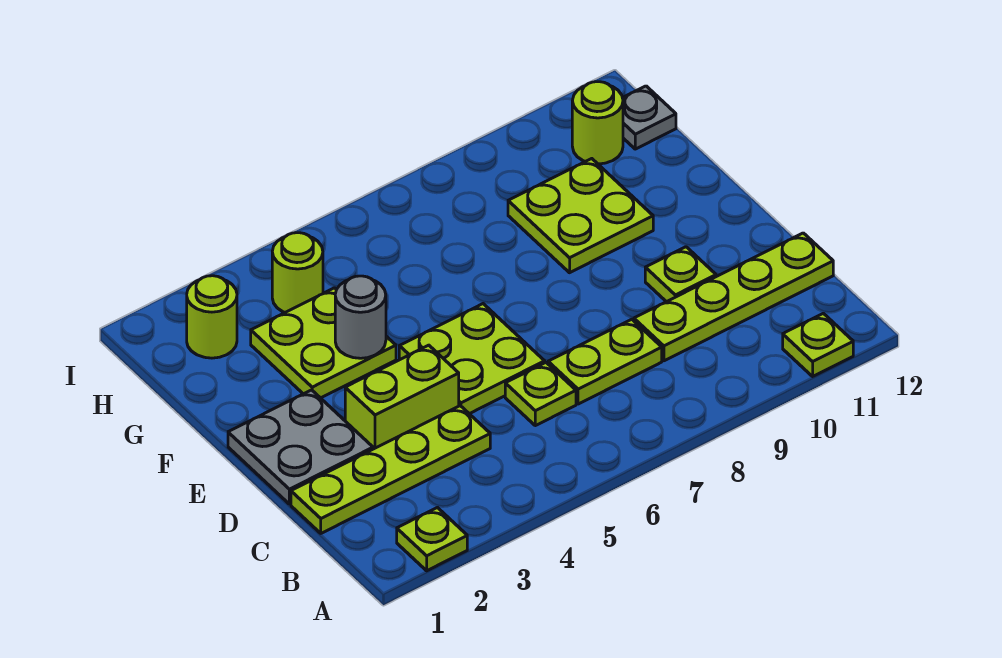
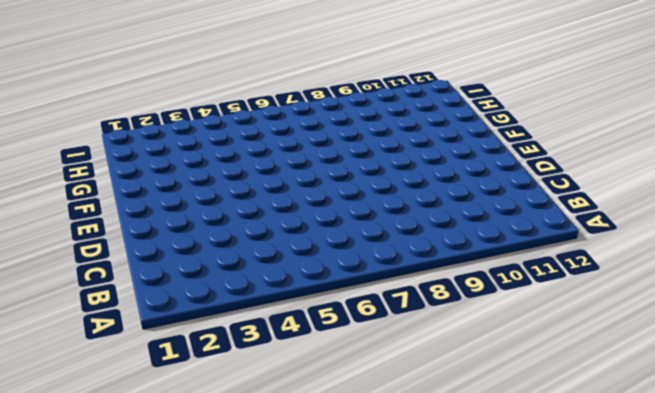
none -> lime plate A2 level 1
none -> lime plate A11 level 1
none -> lime plate C1:C4 level 1

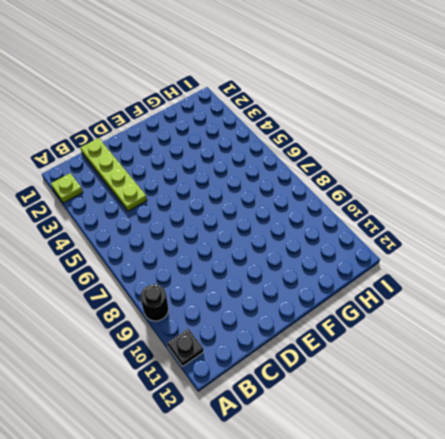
black round brick A9 level 1 -> none
black plate A11 level 1 -> lime plate A11 level 1
none -> lime plate C6 level 1
none -> lime plate C7:C8 level 1
none -> lime plate C9:C12 level 1

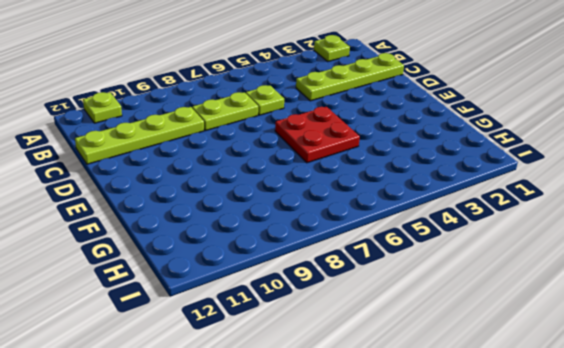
red plate E5:F6 level 1 -> lime plate D5:E6 level 1
none -> grey plate D1:E2 level 1
none -> lime brick D3:D4 level 1
none -> lime plate D10 level 1

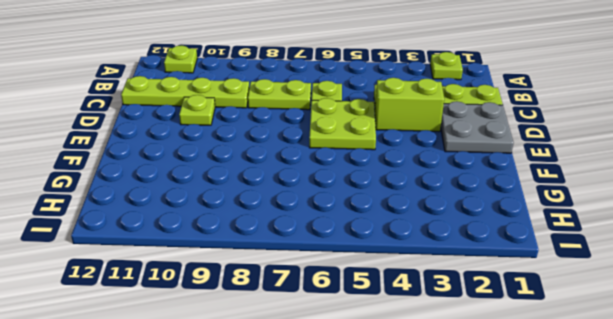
none -> lime plate F3:G4 level 1
none -> lime plate F9:G10 level 1
none -> lime round brick H2 level 1

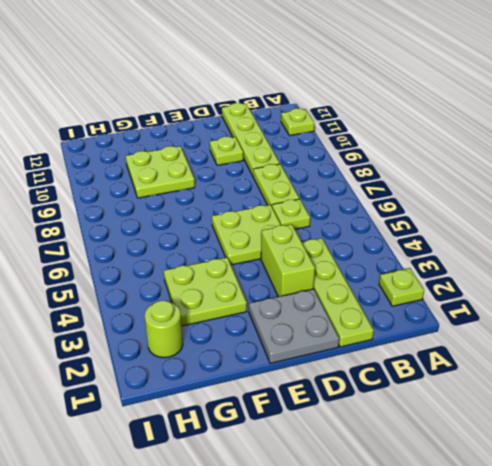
none -> lime round brick H4 level 1
none -> lime round brick H11 level 1
none -> grey plate H12 level 1

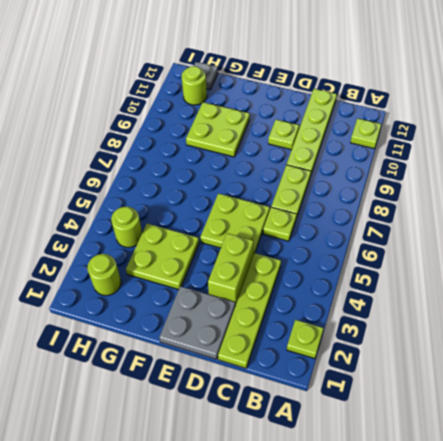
none -> grey round brick F4 level 2

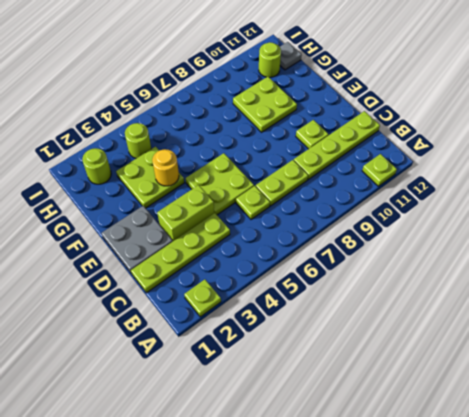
yellow round brick F4 level 2 -> grey round brick F4 level 2

